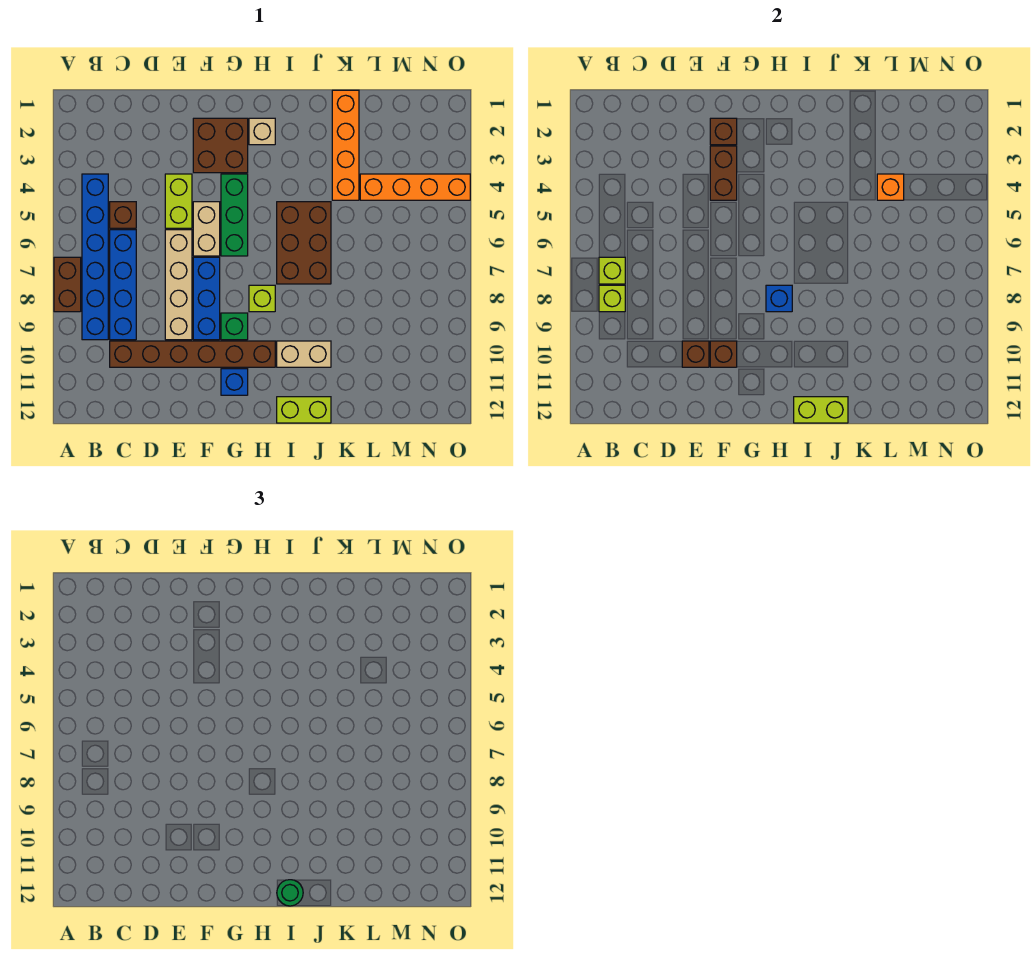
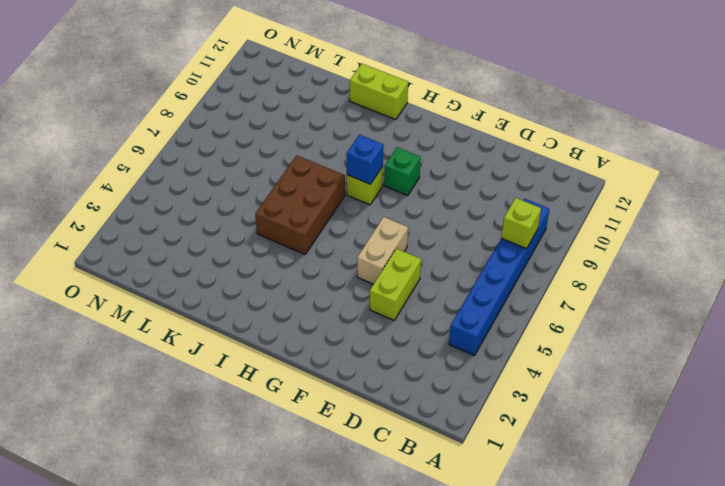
none -> brown brick A7:A8 level 1
none -> brown brick C5 level 1
none -> blue brick C6:C9 level 1
none -> brown brick C10:H10 level 1

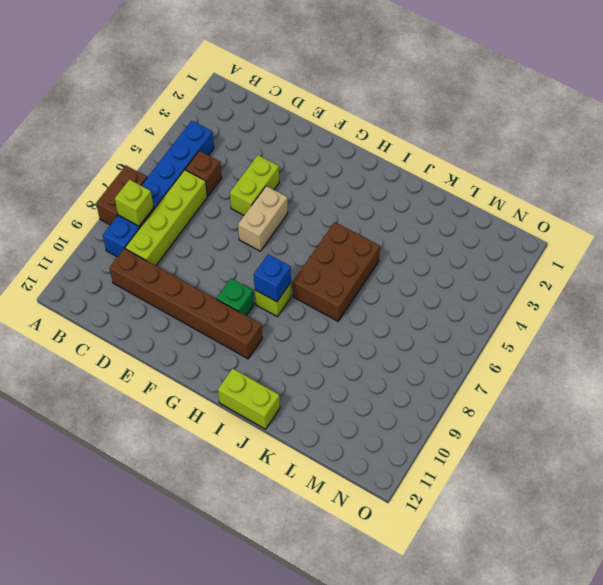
lime brick C6:C9 level 1 -> blue brick C6:C9 level 1
none -> tan brick E6:E9 level 1
none -> brown brick F2:G3 level 1
none -> blue brick F7:F9 level 1
none -> green brick G4:G6 level 1

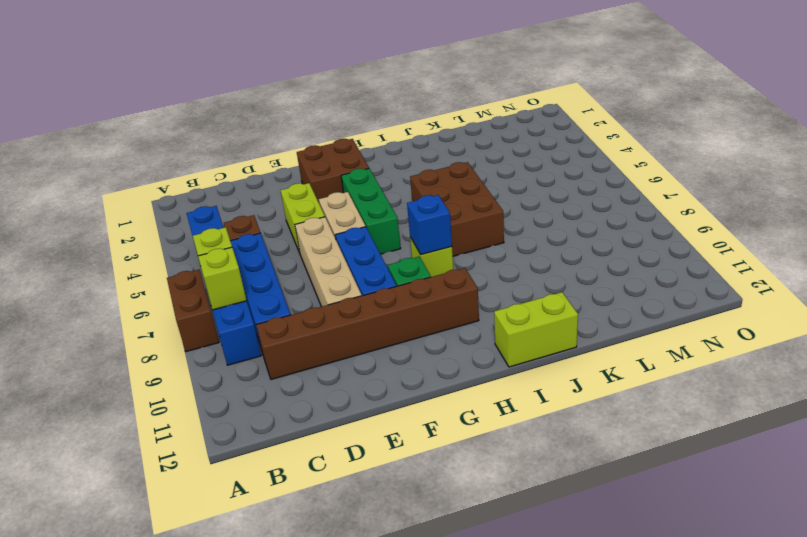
none -> blue brick G11 level 1
none -> tan brick H2 level 1
none -> tan brick I10:J10 level 1
none -> orange brick K1:K4 level 1

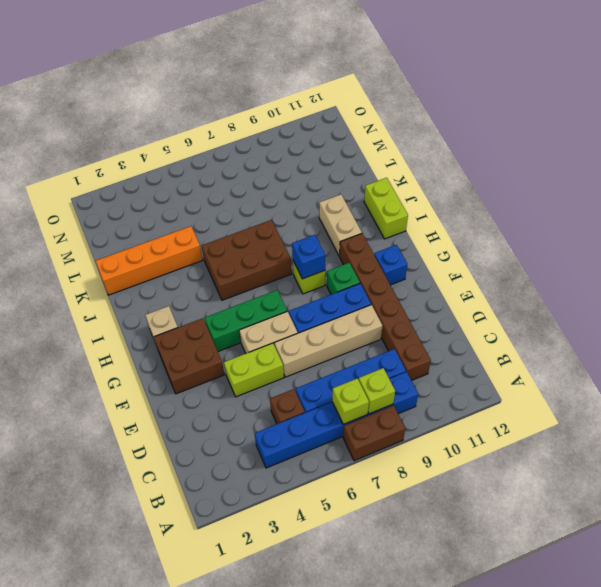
none -> orange brick L4:O4 level 1
none -> brown brick E10 level 2
none -> brown brick F2 level 2
none -> brown brick F3:F4 level 2

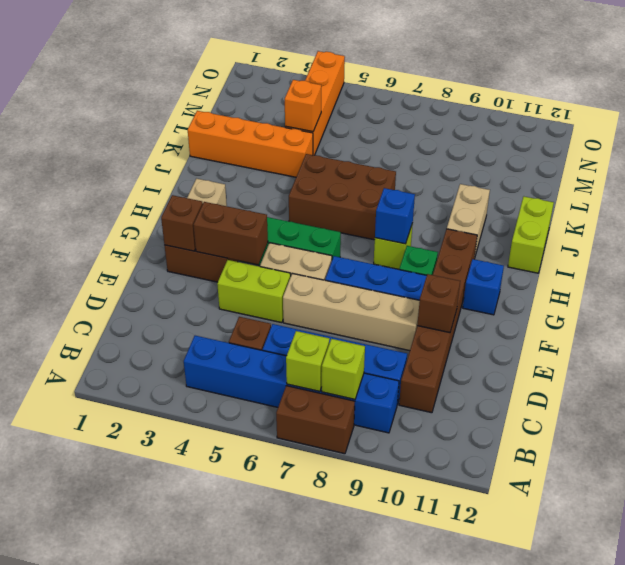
none -> brown brick F10 level 2
none -> lime brick I12:J12 level 2
none -> green round brick I12 level 3

